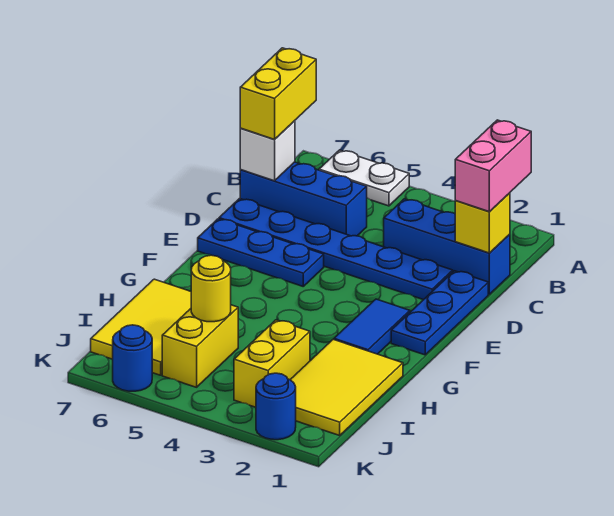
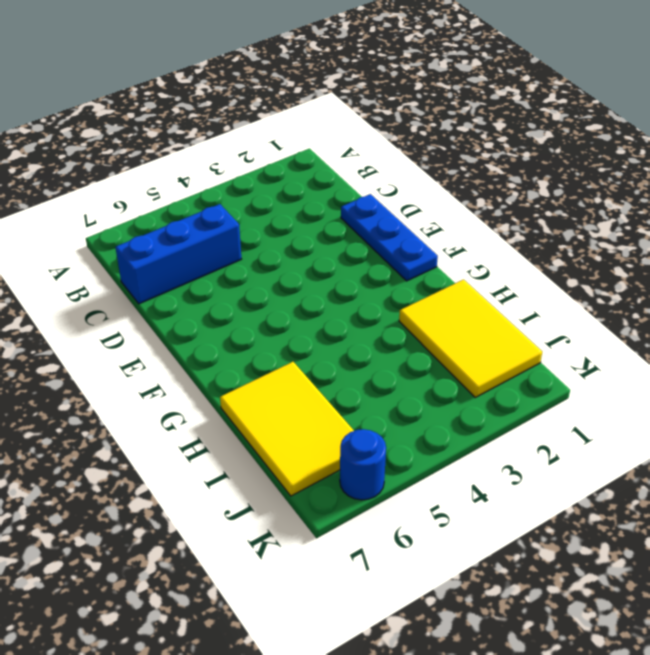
none -> white plate A5:A6 level 1
none -> blue brick C1:C3 level 1
none -> blue plate D2:D7 level 1

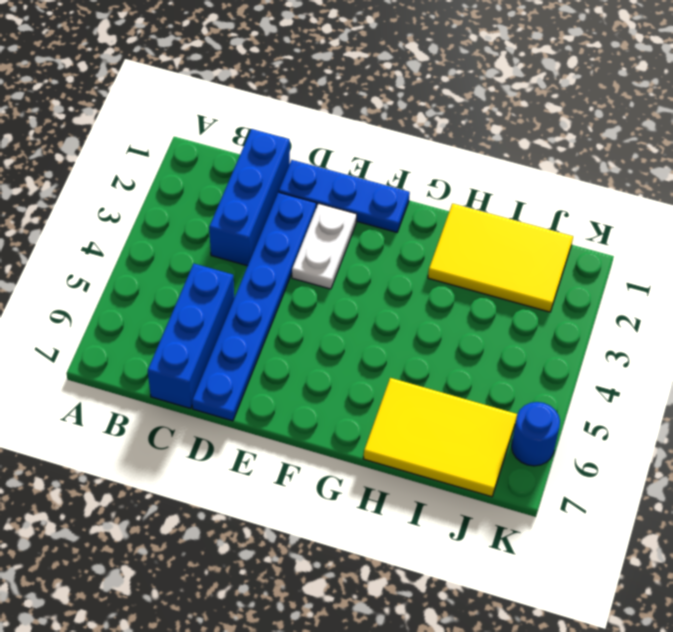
white plate E2:E3 level 1 -> white plate A5:A6 level 1
none -> blue plate E5:E7 level 1
none -> blue tile F2:G2 level 1
none -> yellow brick I3:J3 level 1

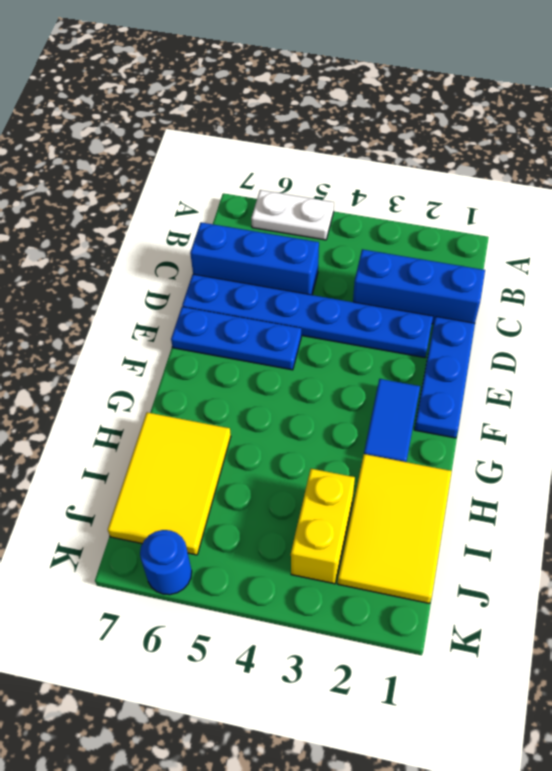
none -> yellow brick I5:J5 level 1
none -> blue round brick K2 level 1
none -> yellow brick C1 level 2

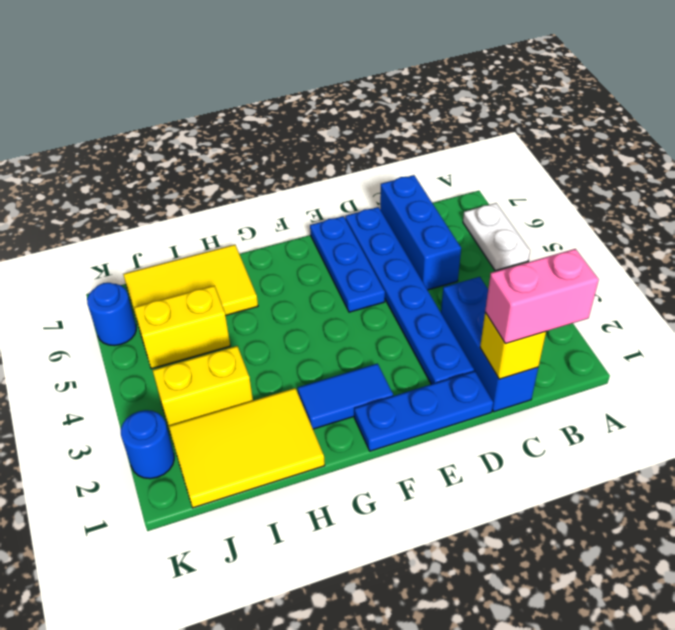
none -> white brick C7 level 2
none -> yellow round brick I5 level 2
none -> yellow brick B7:C7 level 3

